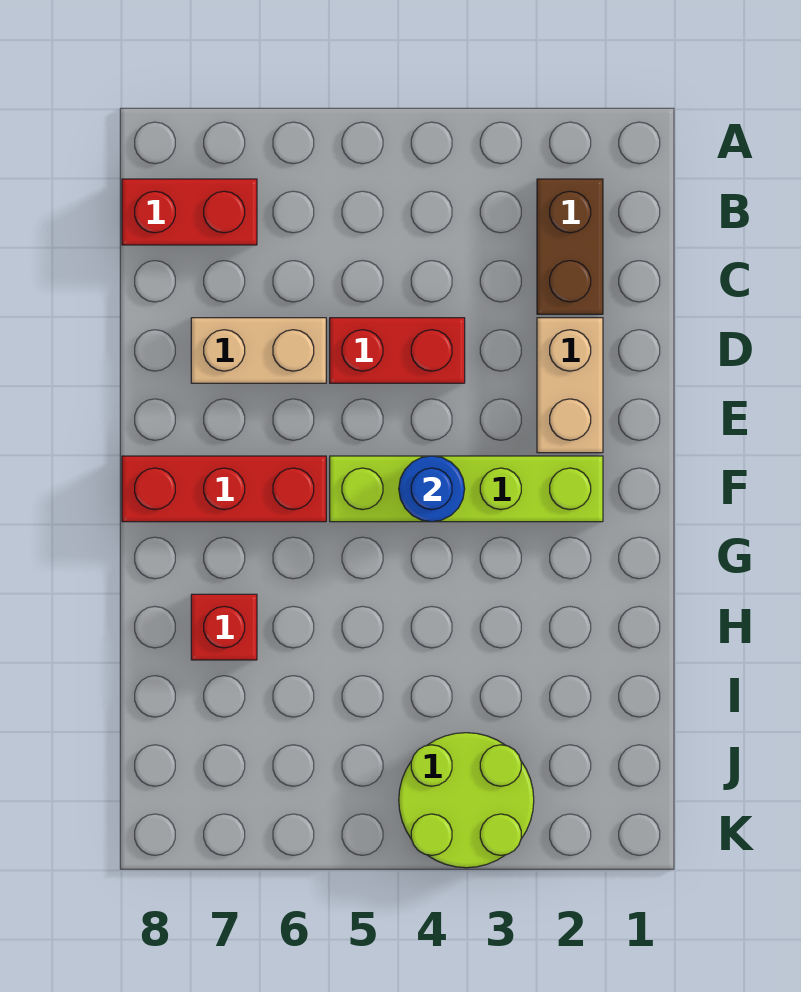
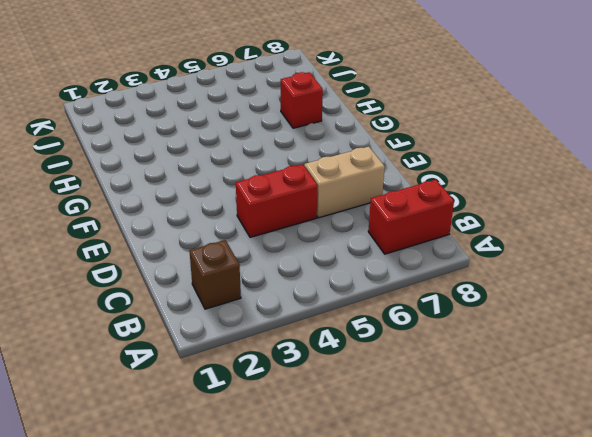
brown brick B2 level 1 -> brown brick B2:C2 level 1
none -> tan brick D2:E2 level 1
none -> lime brick F2:F5 level 1

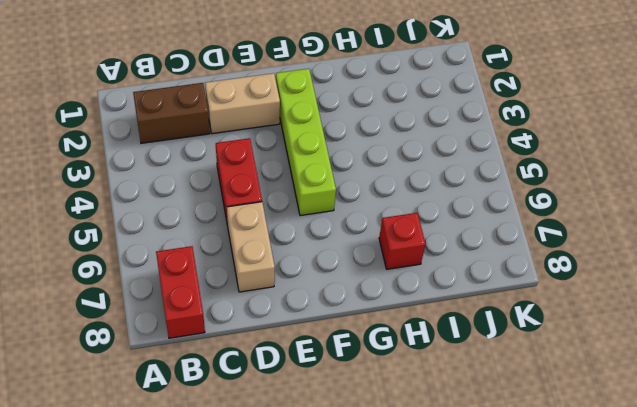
none -> red brick F6:F8 level 1
none -> lime round brick J3:K4 level 1

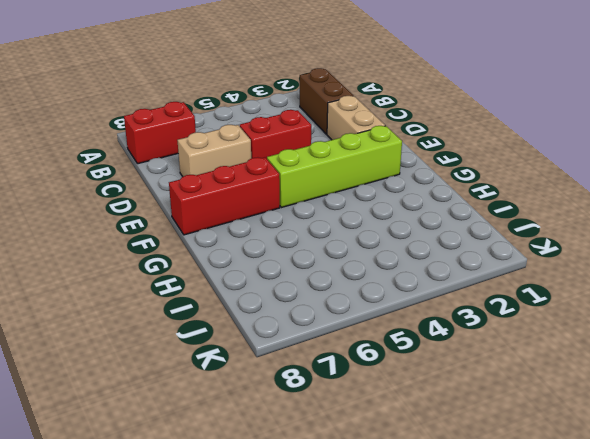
none -> red brick H7 level 1
none -> lime round brick J3:K4 level 1

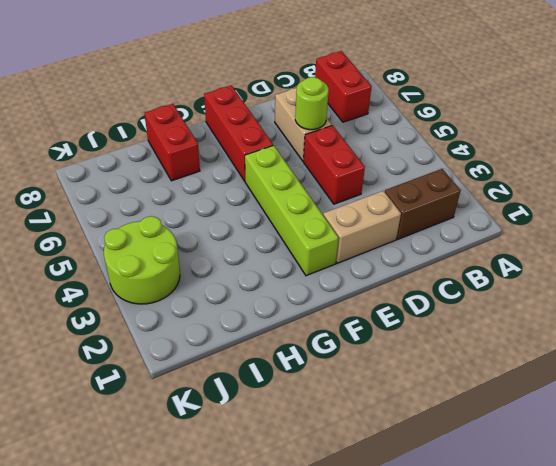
lime round brick D6 level 2 -> none
red brick H7:H8 level 1 -> red brick H7 level 1
none -> blue round brick F4 level 2

